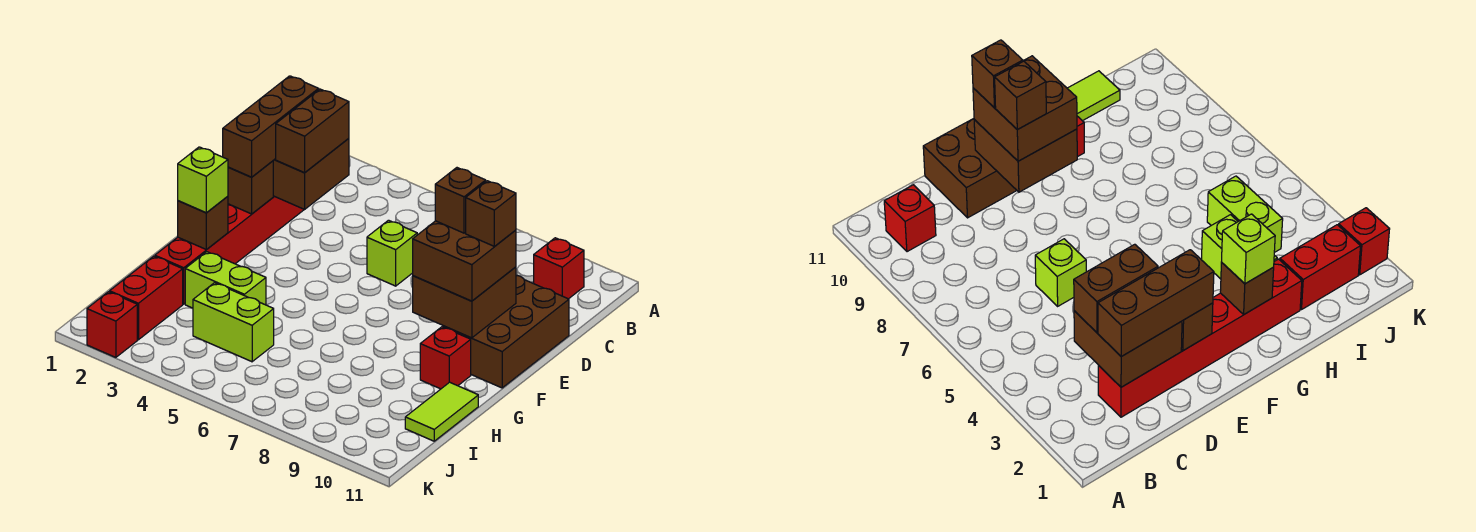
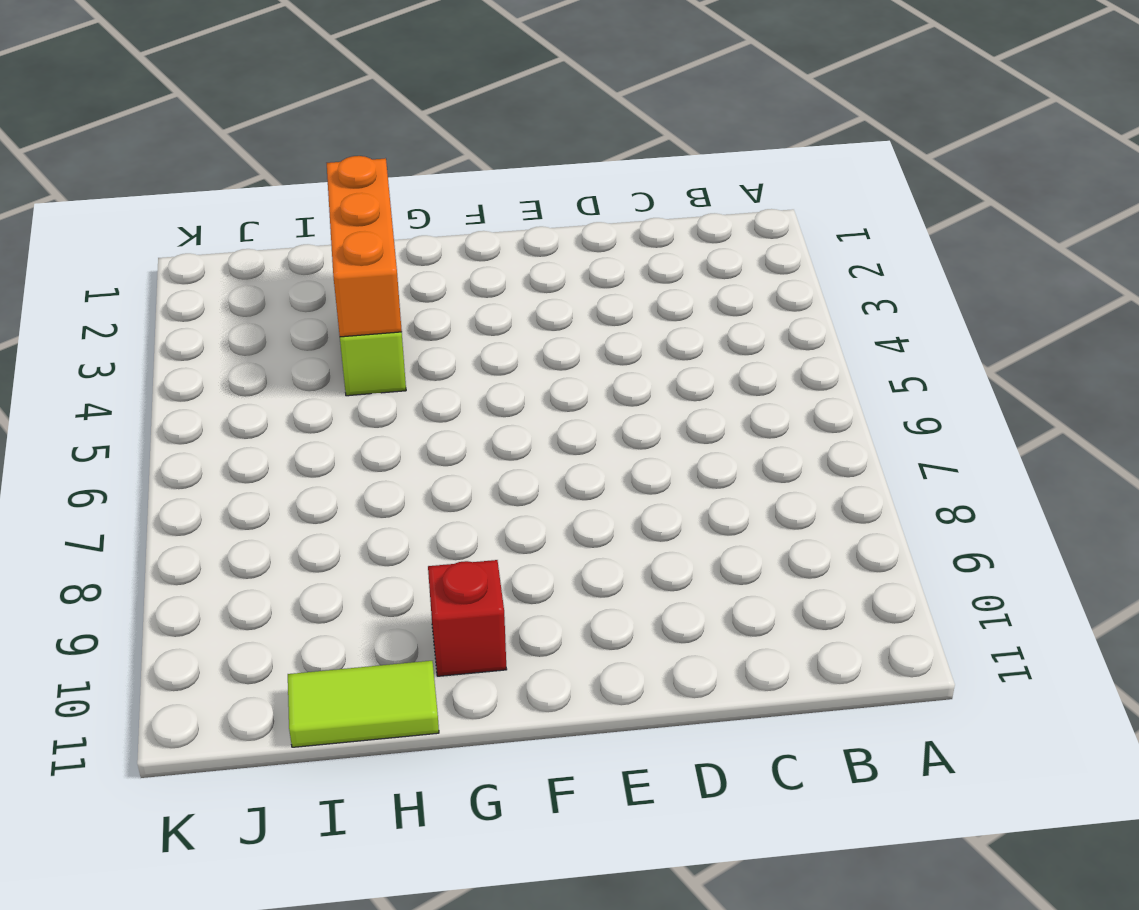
orange brick H2:H4 level 2 -> none
none -> red brick B10 level 1
none -> red brick C2:H2 level 1
none -> lime brick D6 level 1

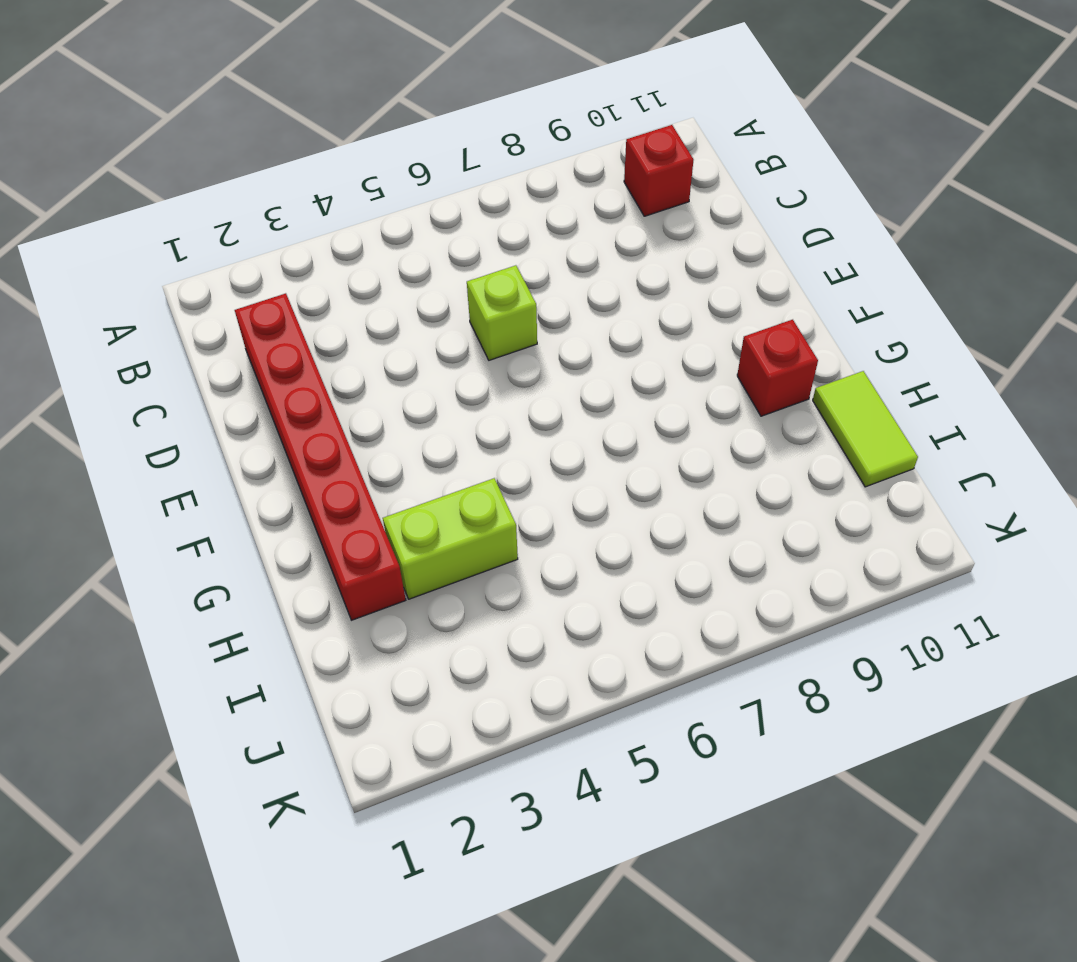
none -> brown brick D10:F11 level 1
none -> red brick I2:J2 level 1
none -> lime brick I4:I5 level 1

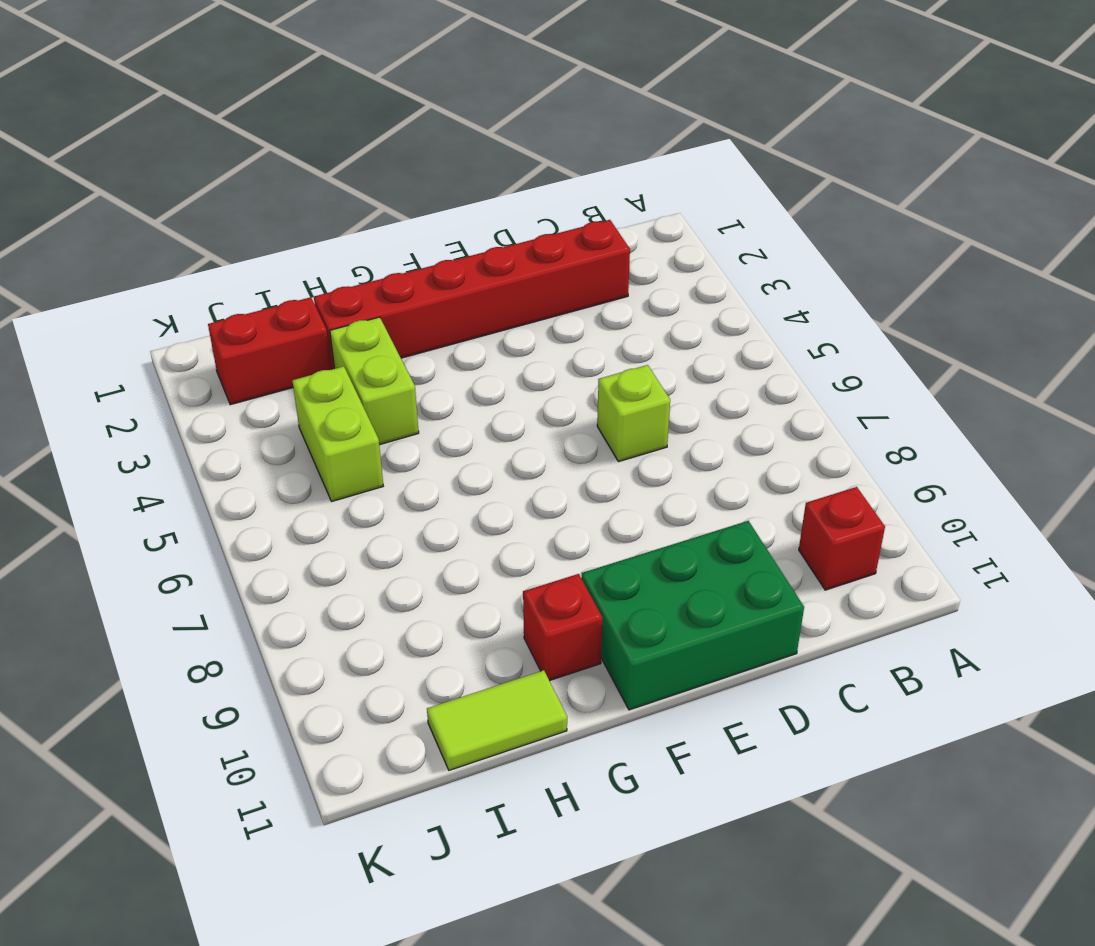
green brick D10:F11 level 1 -> brown brick D10:F11 level 1
none -> red brick K2 level 1
none -> brown brick C2:D3 level 2
none -> brown brick E2 level 2

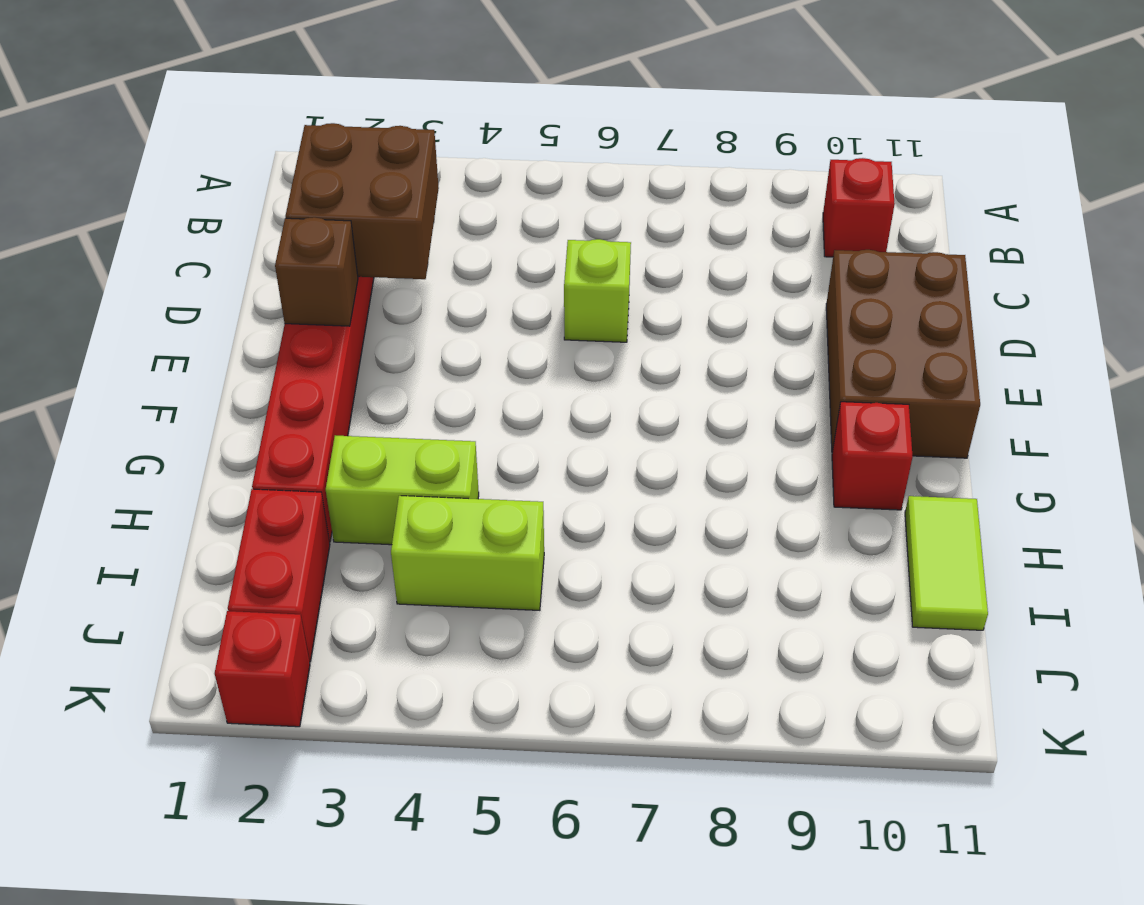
none -> brown brick E9:F10 level 2
none -> brown brick G2 level 2
none -> brown brick C2:E2 level 3

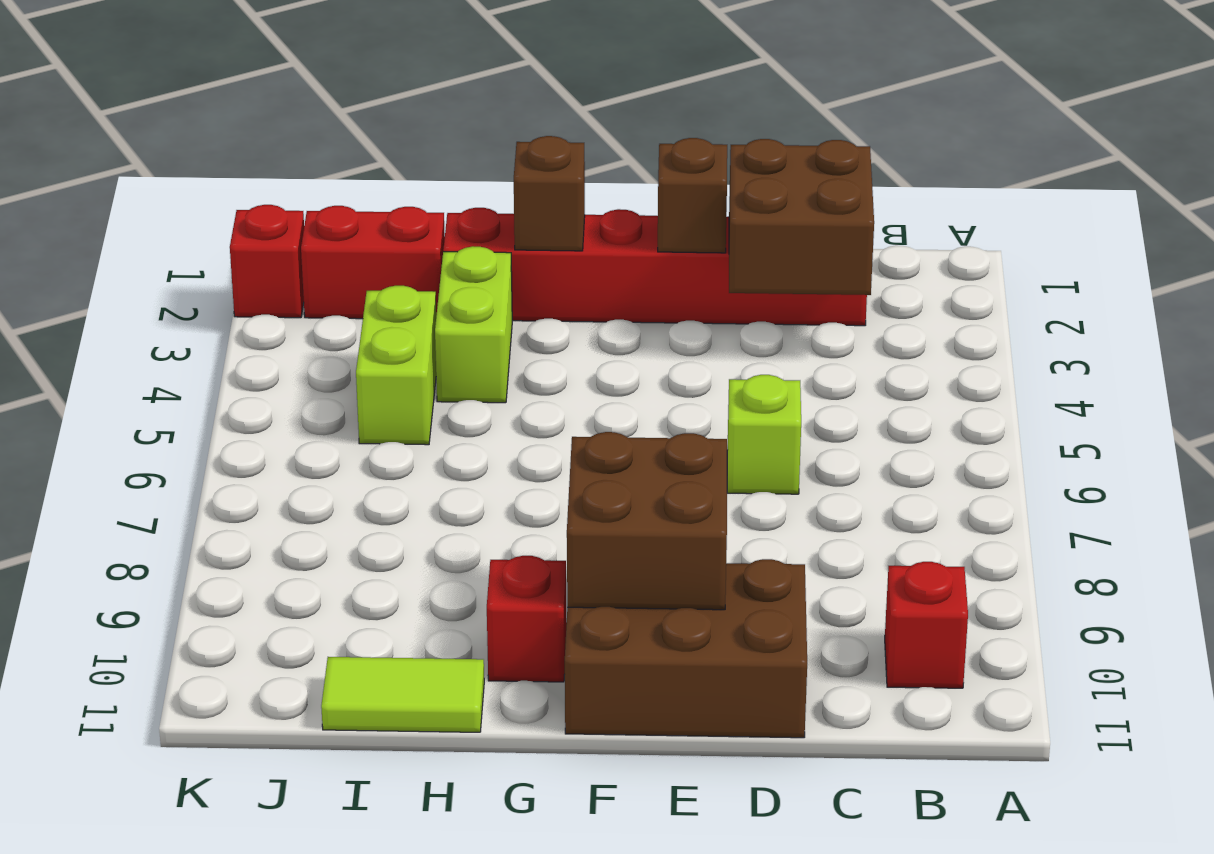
none -> brown brick C2:E2 level 3
none -> brown brick C3:D3 level 3
none -> brown brick E9:F10 level 3

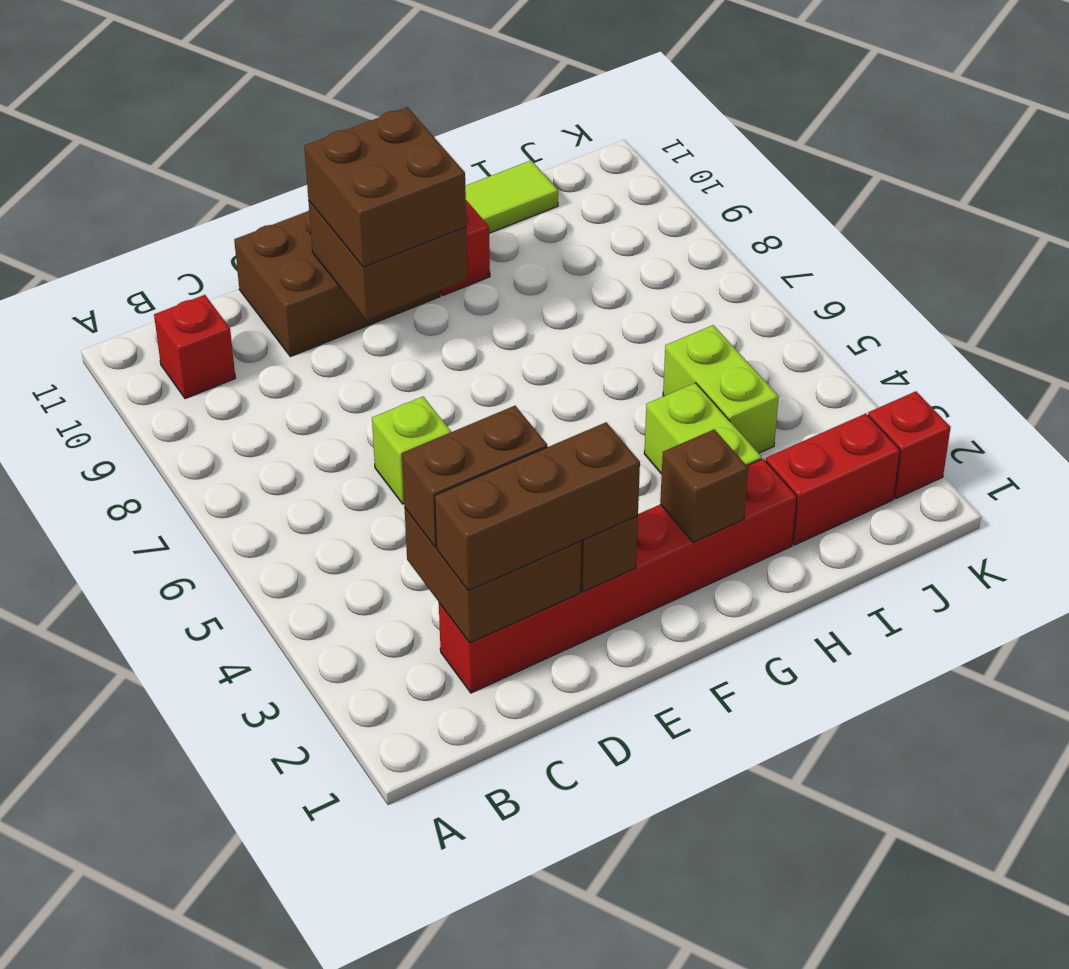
none -> lime brick G2 level 3
none -> brown brick E9 level 4
none -> brown brick E10 level 4

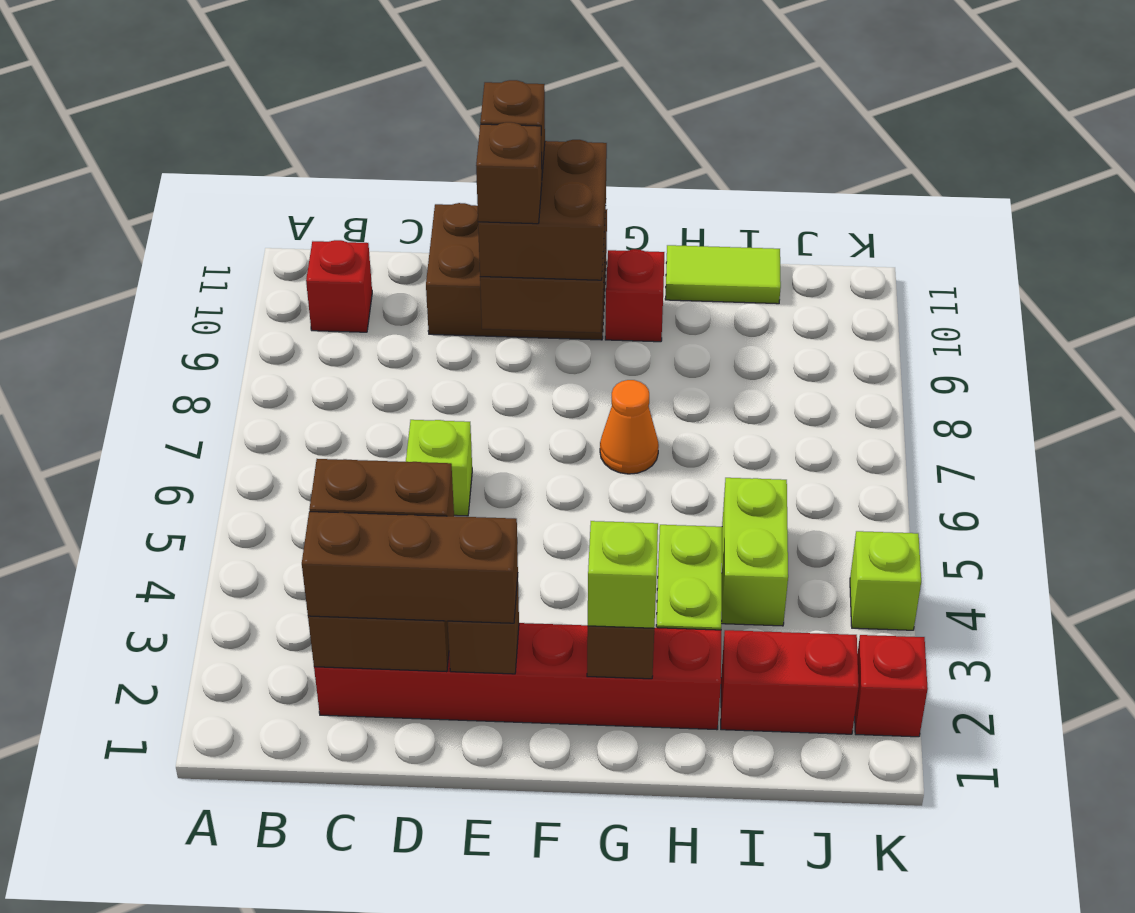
orange cone G7 level 1 -> none
lime brick K4 level 1 -> none

